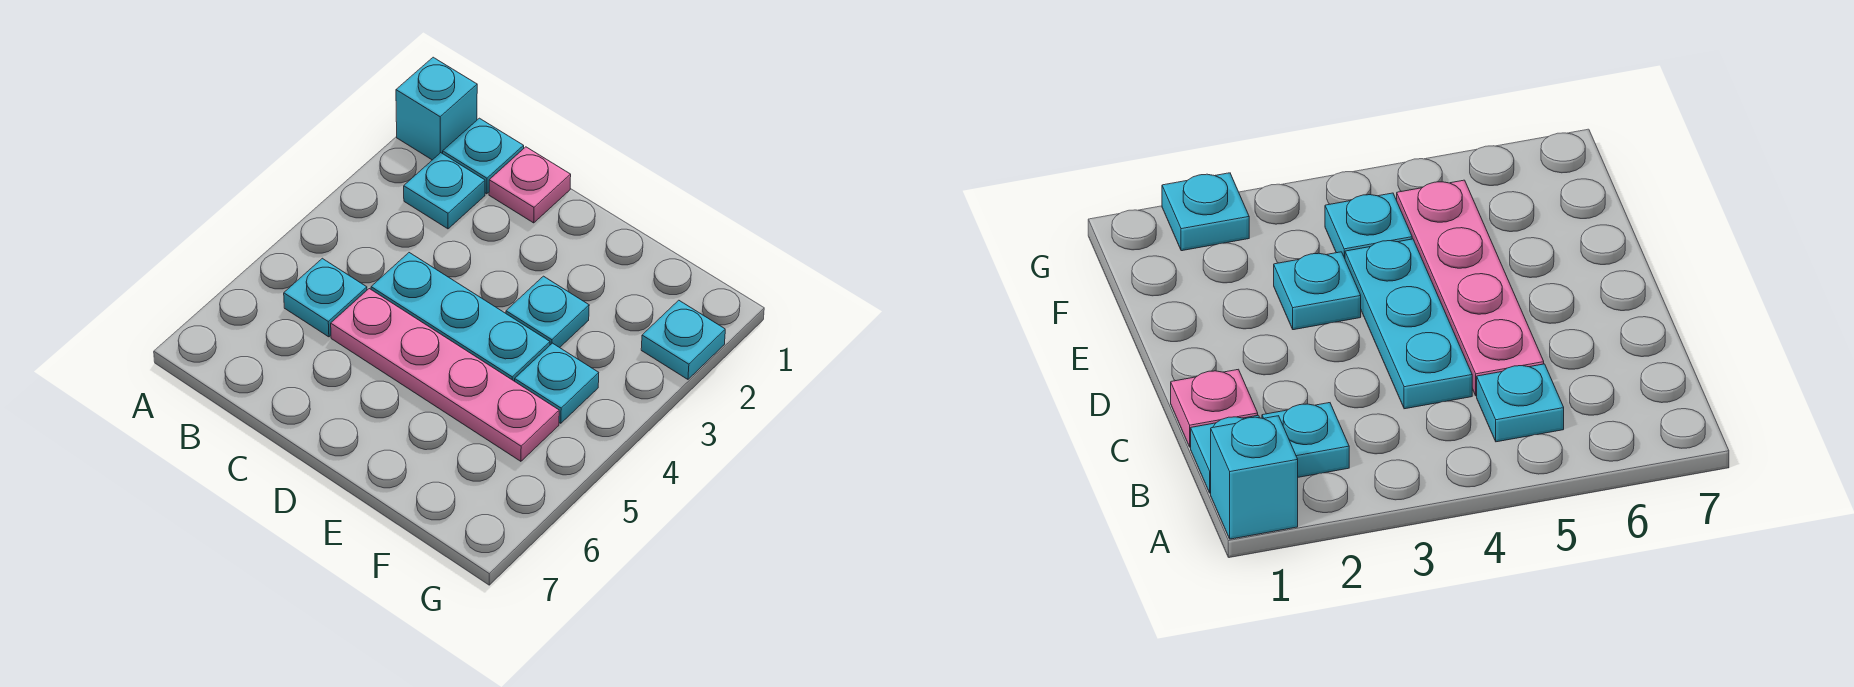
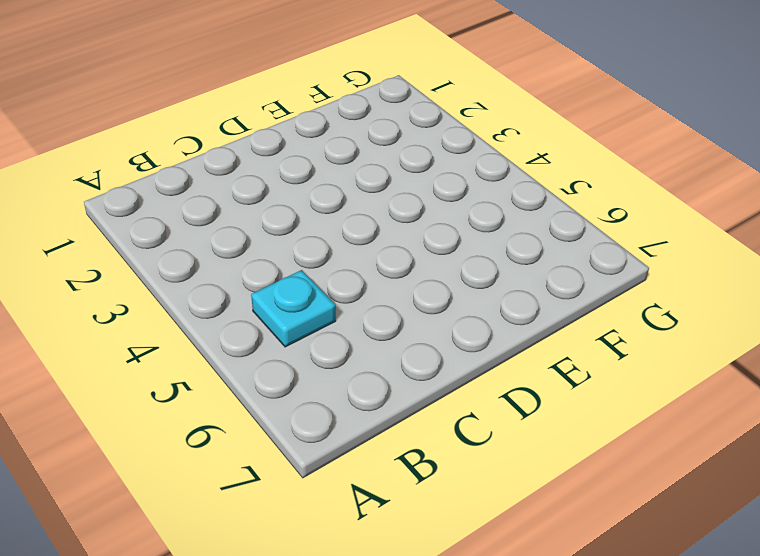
none -> cyan brick A1 level 1
none -> cyan plate B1 level 1

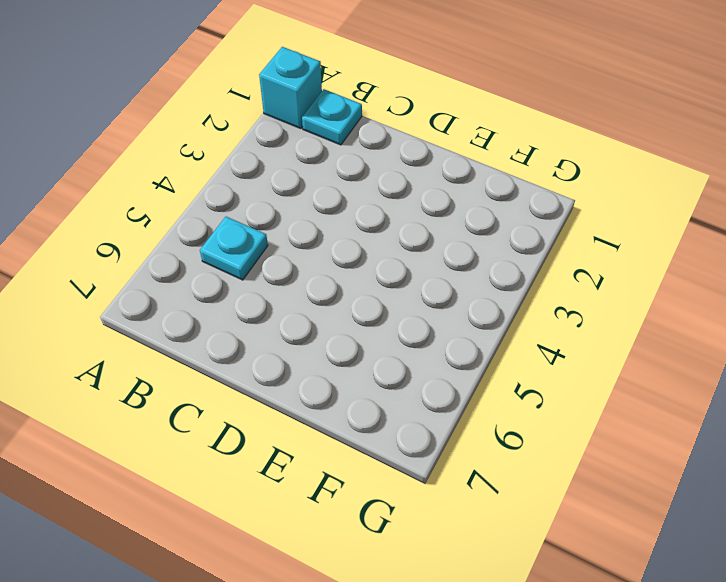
none -> cyan plate B2 level 1
none -> pink plate C1 level 1

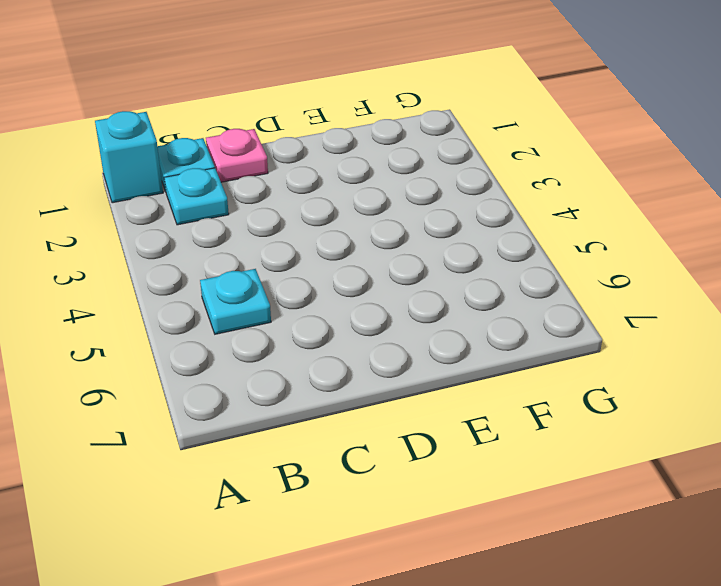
none -> cyan plate C4:E4 level 1
none -> pink plate C5:F5 level 1

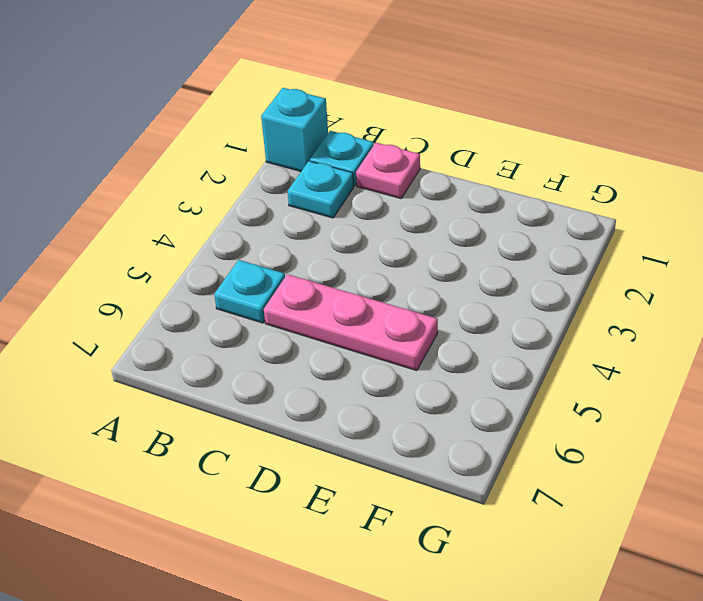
pink plate C5:E5 level 1 -> pink plate C5:F5 level 1
none -> cyan plate C4:E4 level 1
none -> cyan plate E3 level 1

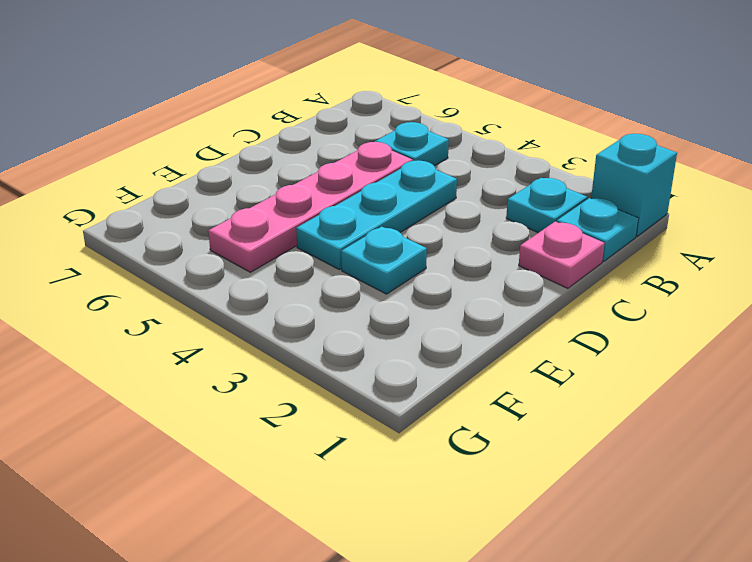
none -> cyan plate F4 level 1
none -> cyan plate G2 level 1

